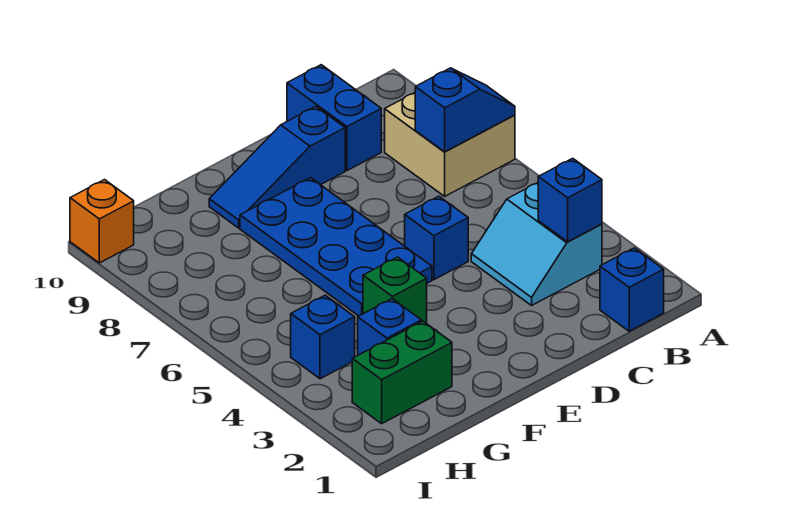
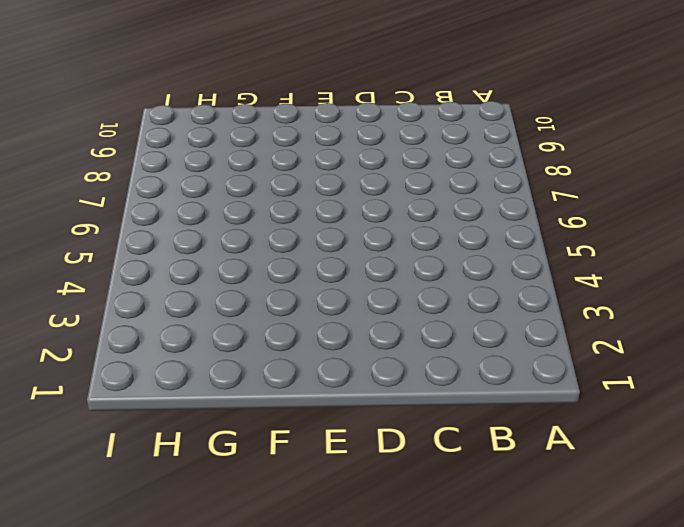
none -> tan brick A7:B8 level 1
none -> blue brick B1 level 1
none -> cyan slope B3:C4 level 1 top B

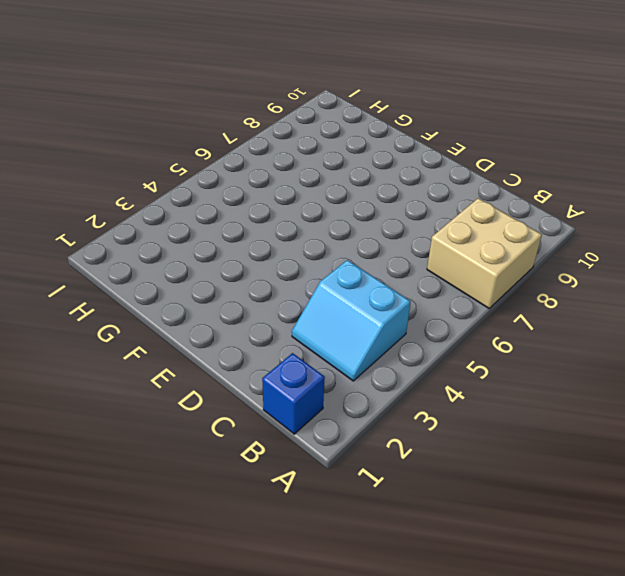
cyan slope B3:C4 level 1 top 4 -> cyan slope B3:C4 level 1 top B
none -> blue brick C9:C10 level 1
none -> blue brick D5 level 1
none -> blue slope D9:F9 level 1 top D

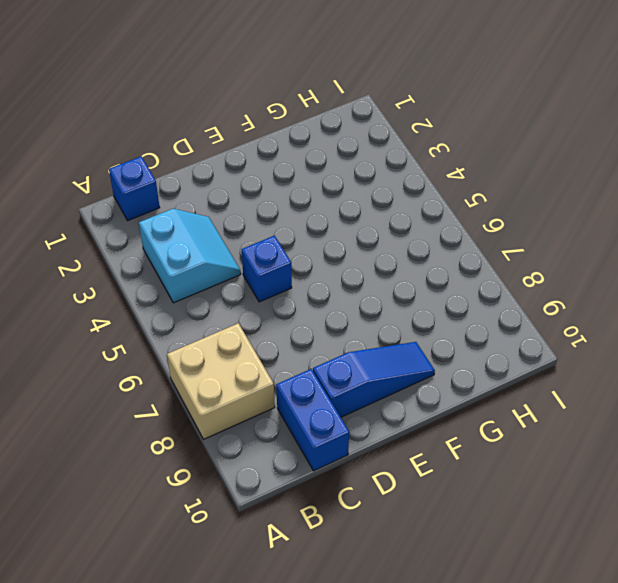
none -> blue plate E5:F8 level 1
none -> green brick F4 level 1
none -> green brick G2:H2 level 1

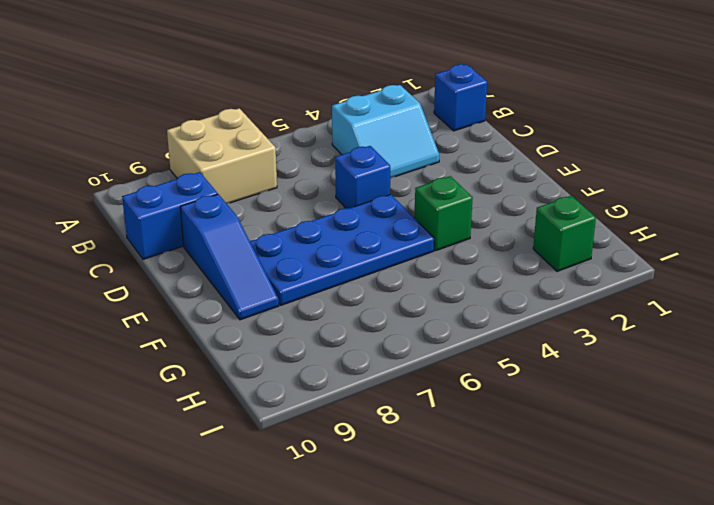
green brick H2 level 1 -> green brick G2:H2 level 1
none -> blue brick G3 level 1
none -> blue brick H4 level 1
none -> orange brick I10 level 1

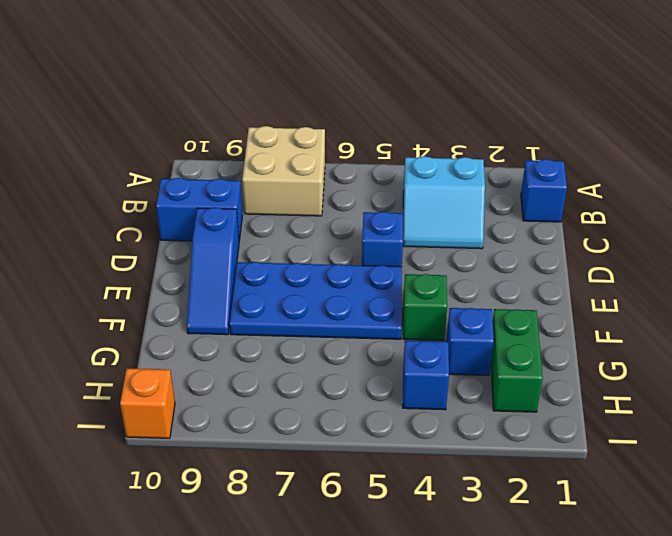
none -> blue slope A7:B7 level 2 top B
none -> blue brick B3 level 2

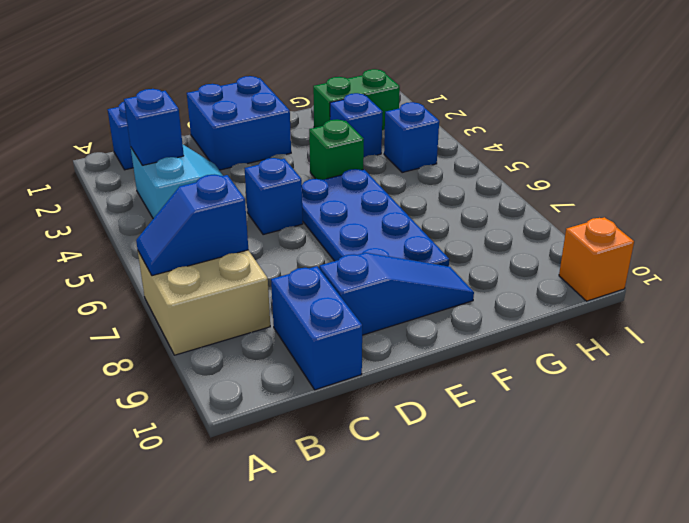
blue brick D1:E2 level 1 -> none

